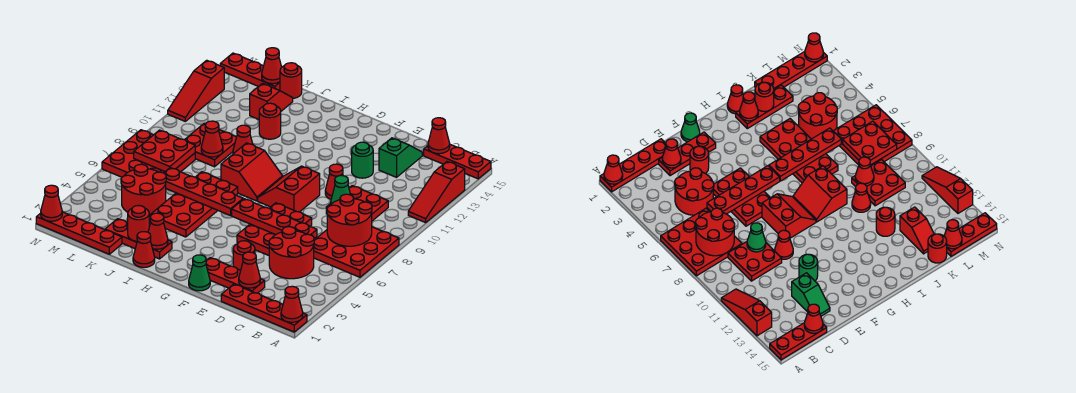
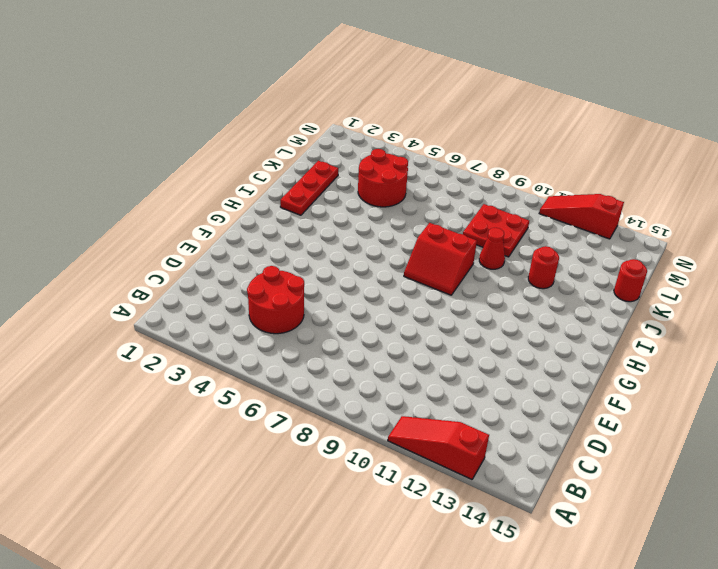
none -> red plate A1:D1 level 1
none -> red plate A6:C8 level 1
none -> red plate A15:C15 level 1
none -> red plate C9:D10 level 1

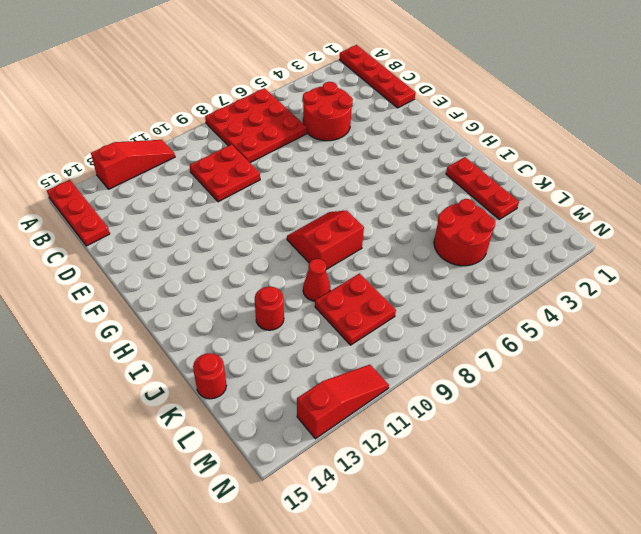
none -> red plate D2:F2 level 1
none -> green slope D13:D14 level 1 top 13
none -> red round brick E3 level 1
none -> red plate E5:F7 level 1

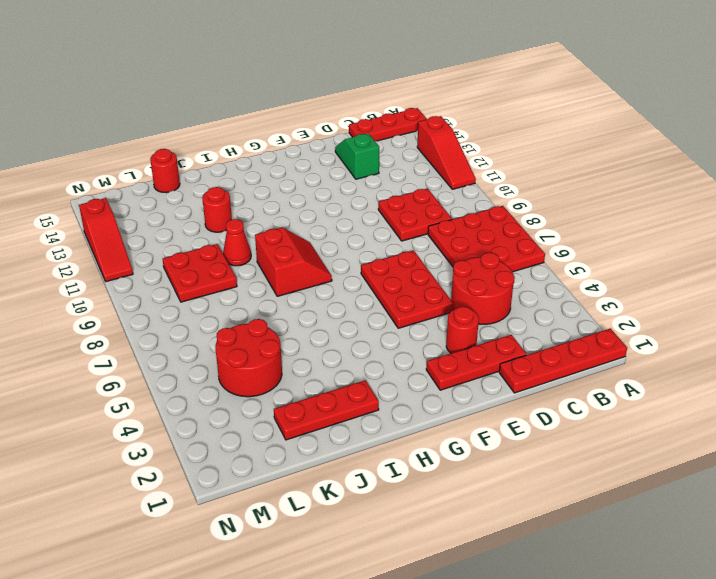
none -> red cone E10 level 1
none -> green round brick E12 level 1
none -> green cone F1 level 1
none -> red slope F8:G9 level 1 top F

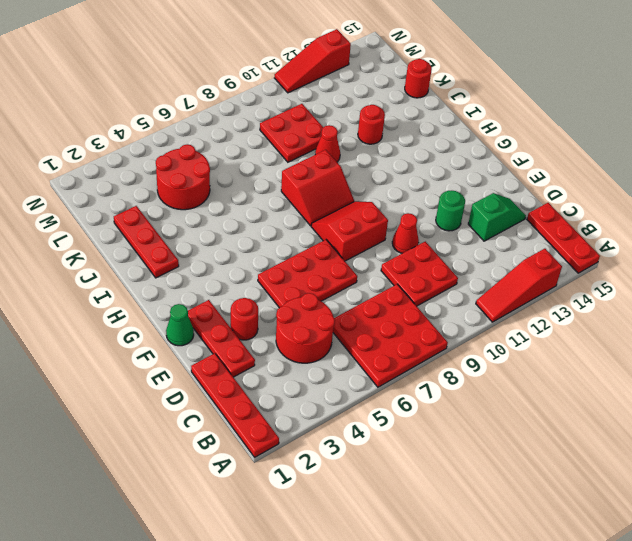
none -> red cone I1 level 1
none -> red plate I4:J7 level 1
none -> red plate K1:N1 level 1
none -> red slope K13:K14 level 1 top 13

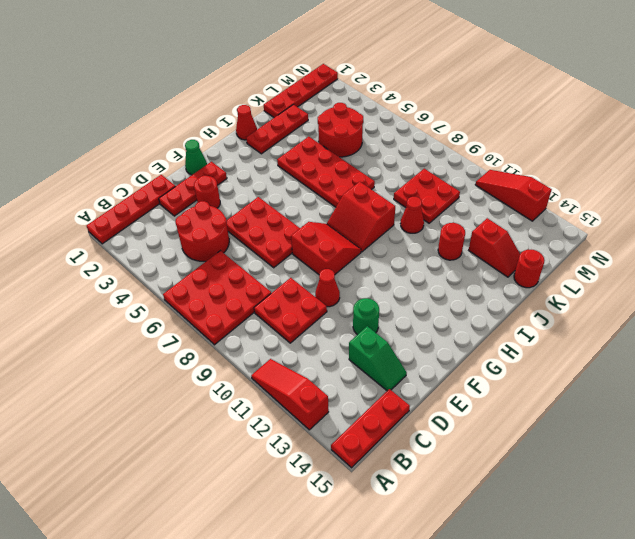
none -> red plate L6:N8 level 1
none -> red plate L15:N15 level 1
none -> red cone A1 level 2
none -> red round brick B7:C8 level 2

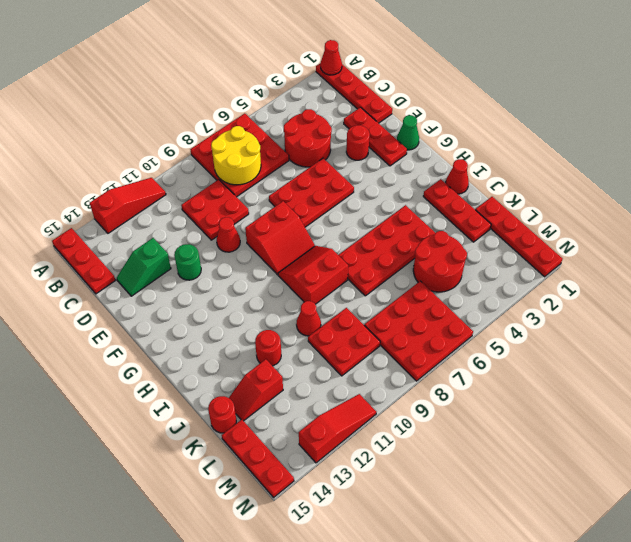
yellow round brick B7:C8 level 2 -> red round brick B7:C8 level 2
none -> red cone C15 level 2
none -> red cone D2 level 2
none -> red plate D6:G6 level 2
none -> green cone D9 level 2

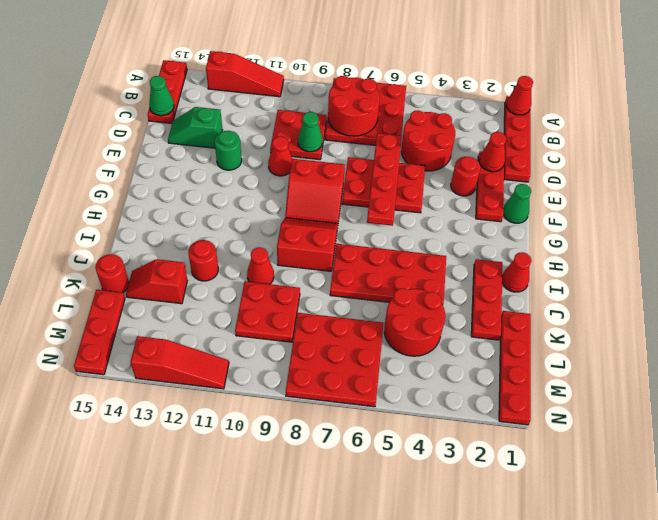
green cone C15 level 2 -> red cone C15 level 2
none -> red plate H6:K6 level 2
none -> red cone I2 level 2
none -> red round brick J2 level 2
none -> red cone K9 level 2

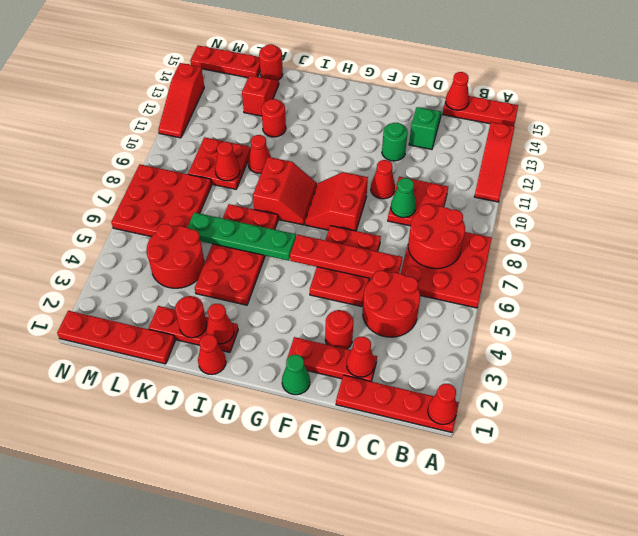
green plate H6:K6 level 2 -> red plate H6:K6 level 2
none -> red plate L7:M8 level 2
none -> red cone L15 level 2
none -> red cone N1 level 2

